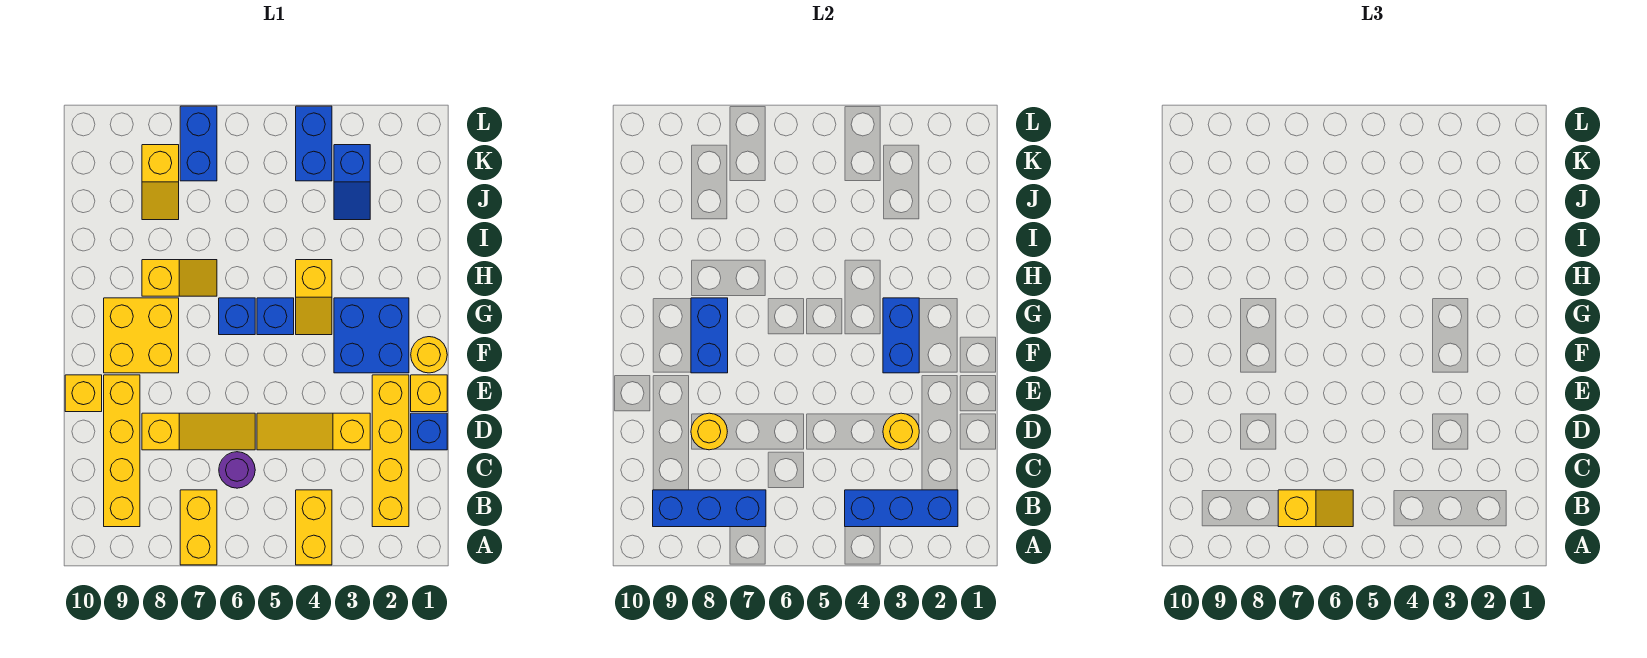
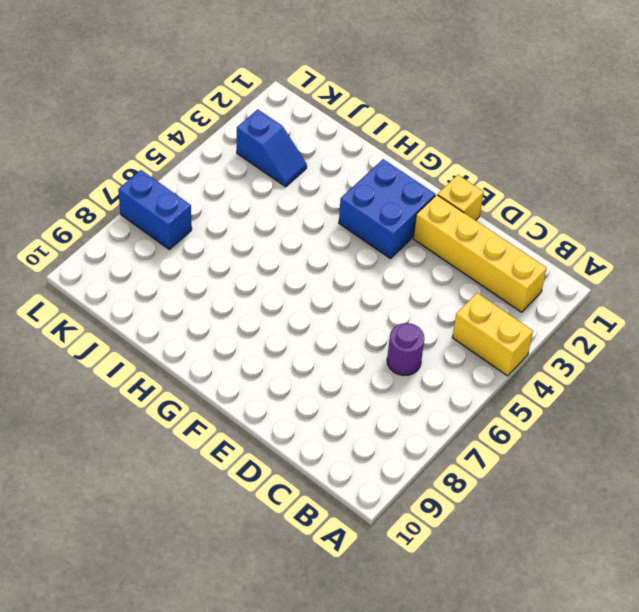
none -> yellow brick A7:B7 level 1
none -> yellow brick B9:E9 level 1
none -> blue brick D1 level 1

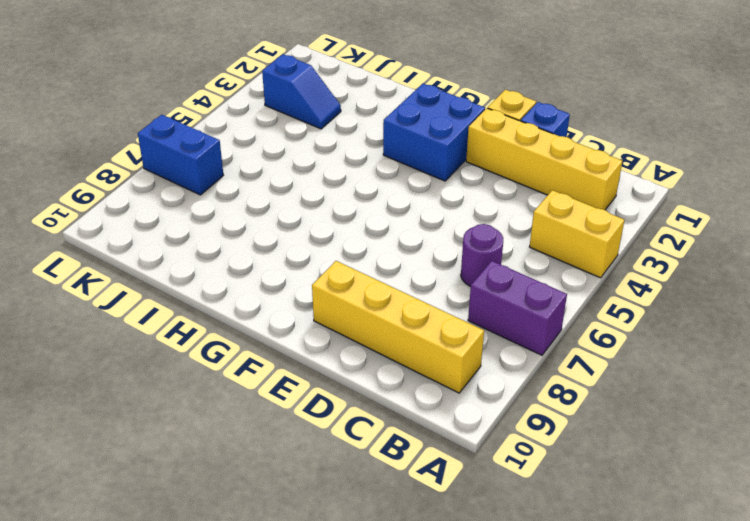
purple brick A7:B7 level 1 -> yellow brick A7:B7 level 1
none -> yellow slope D3:D5 level 1 top 3
none -> yellow slope D6:D8 level 1 top 8
none -> yellow brick E10 level 1

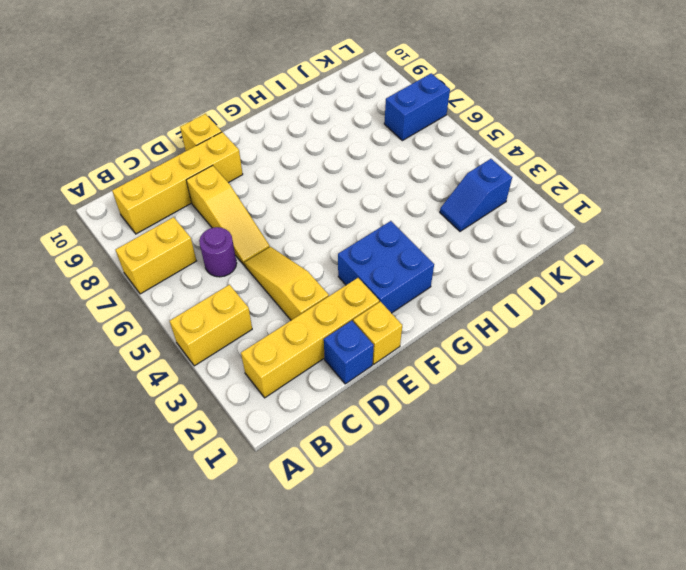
none -> yellow round brick F1 level 1
none -> yellow brick F8:G9 level 1
none -> yellow slope G4:H4 level 1 top H

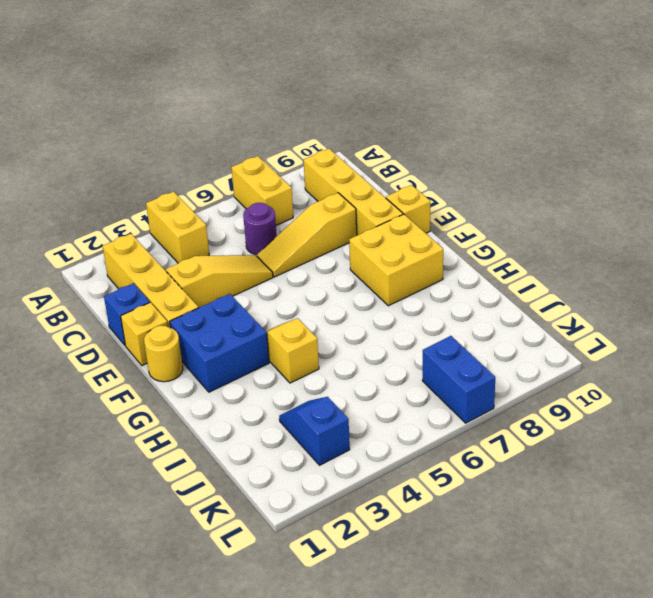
none -> blue brick G5 level 1
none -> blue brick G6 level 1
none -> yellow slope H7:H8 level 1 top 8

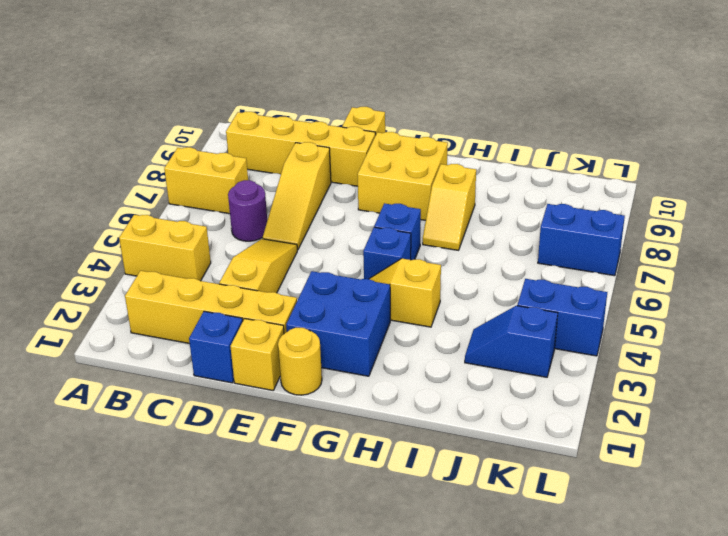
none -> yellow slope J8:K8 level 1 top K
none -> blue brick B2:B4 level 2
none -> blue brick B7:B9 level 2

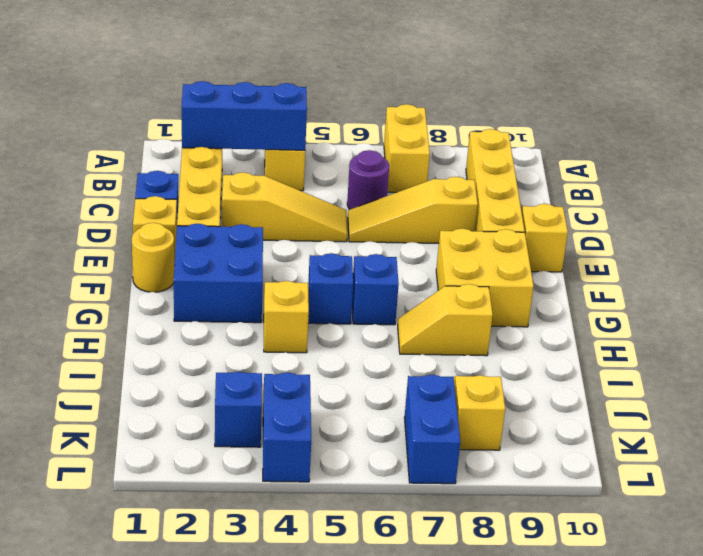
none -> blue brick B7:B9 level 2
none -> yellow round brick D3 level 2
none -> yellow round brick D8 level 2

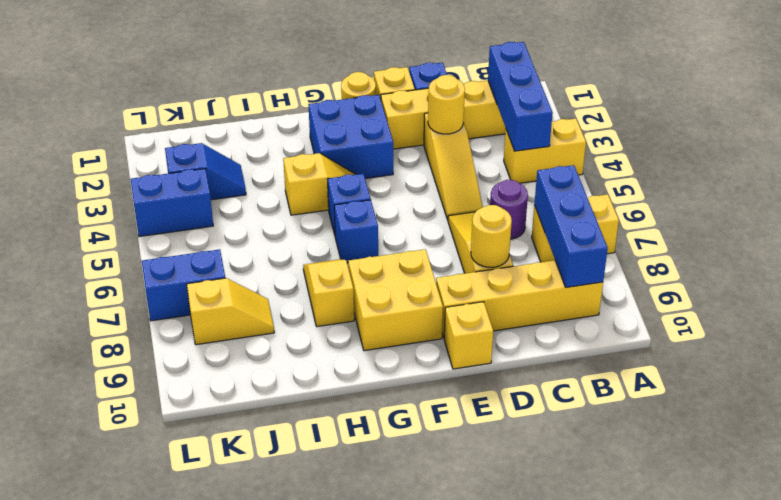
none -> blue brick F3:G3 level 2
none -> blue brick F8:G8 level 2
none -> yellow slope B6:B7 level 3 top 7

